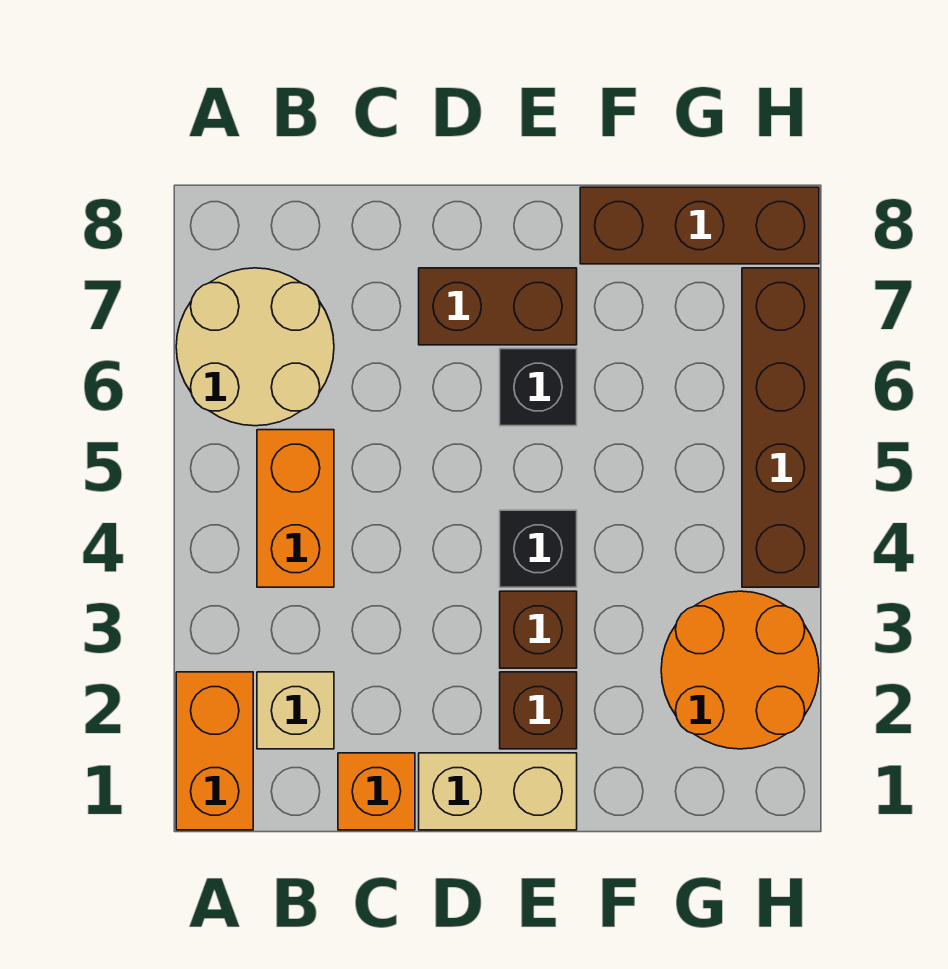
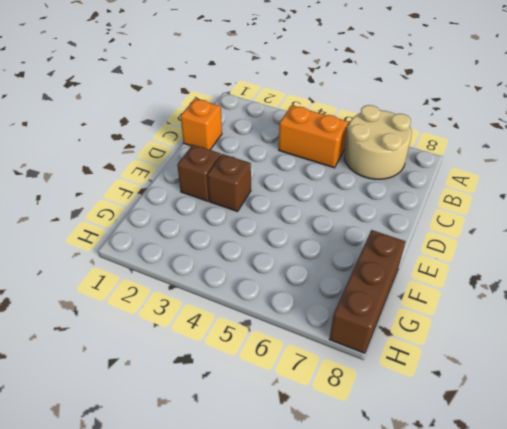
none -> orange brick A1:A2 level 1
none -> tan brick B2 level 1
none -> tan brick D1:E1 level 1

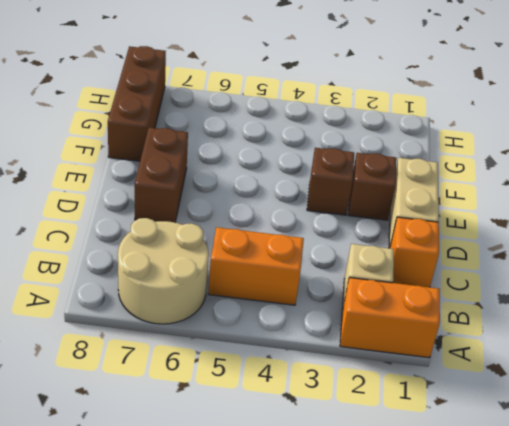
none -> black brick E4 level 1
none -> black brick E6 level 1
none -> orange round brick G2:H3 level 1

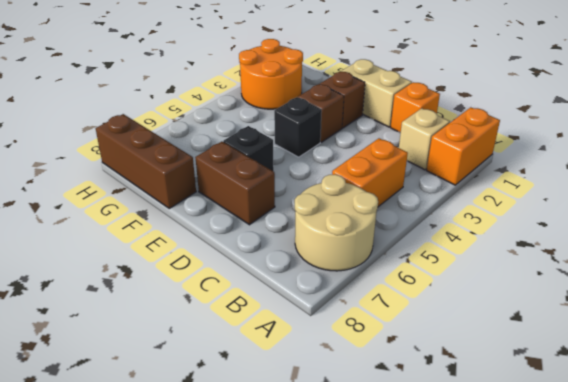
none -> brown brick H4:H7 level 1

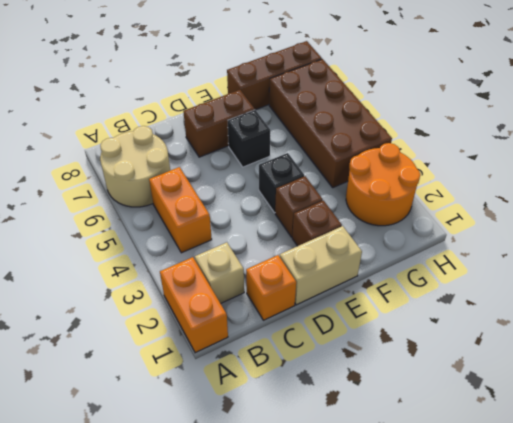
brown brick G4:H7 level 1 -> brown brick H4:H7 level 1

